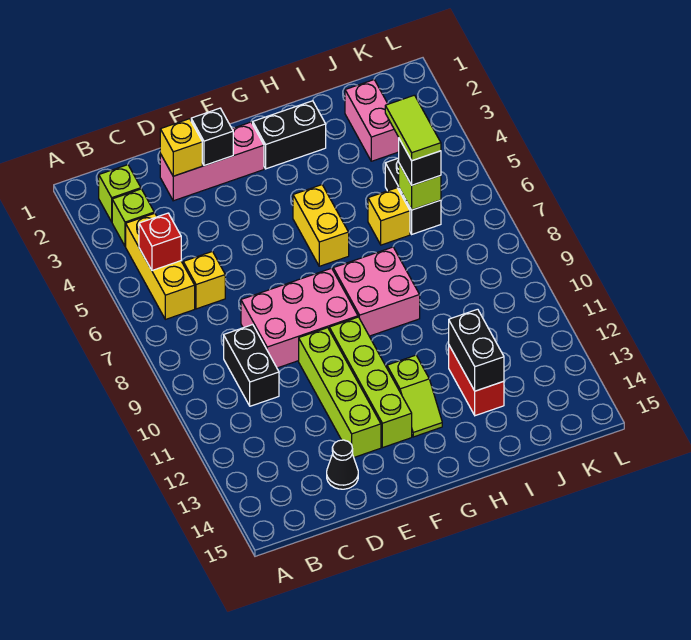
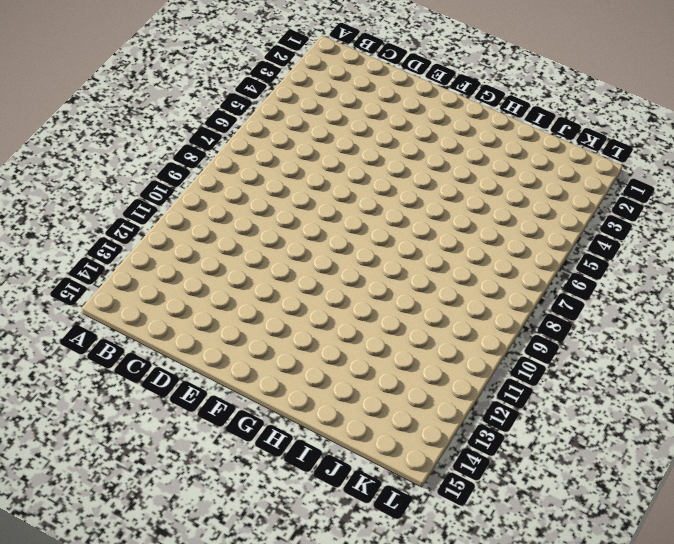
none -> lime brick B2 level 1
none -> lime brick B3 level 1
none -> yellow brick B4:B6 level 1

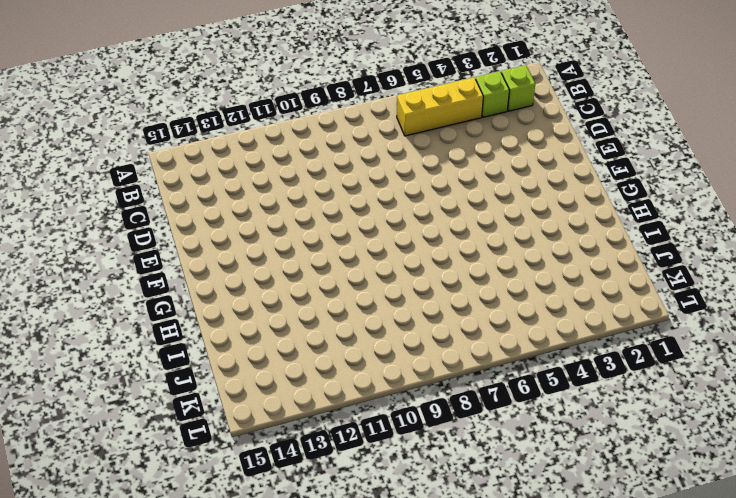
none -> yellow brick C6 level 1
none -> black brick C9:C10 level 1
none -> pink brick D2:F2 level 1

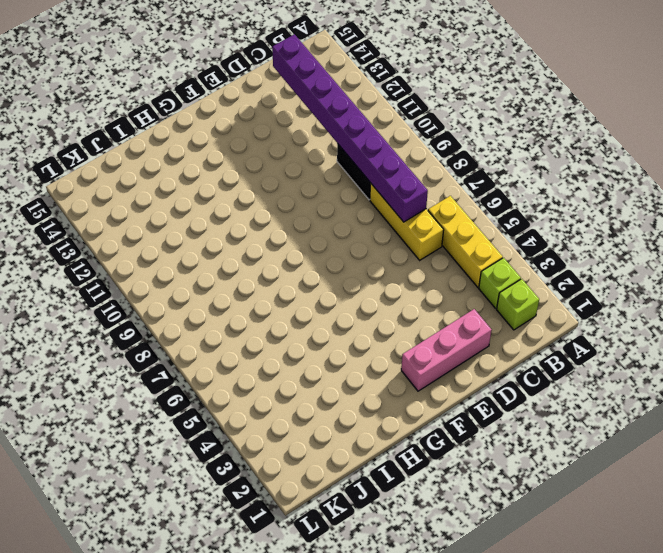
yellow brick C6:C8 level 1 -> yellow brick C6 level 1
purple brick C7:C14 level 2 -> none
none -> pink brick D8:F9 level 1
none -> black cone D14 level 1
none -> lime brick E10:E13 level 1

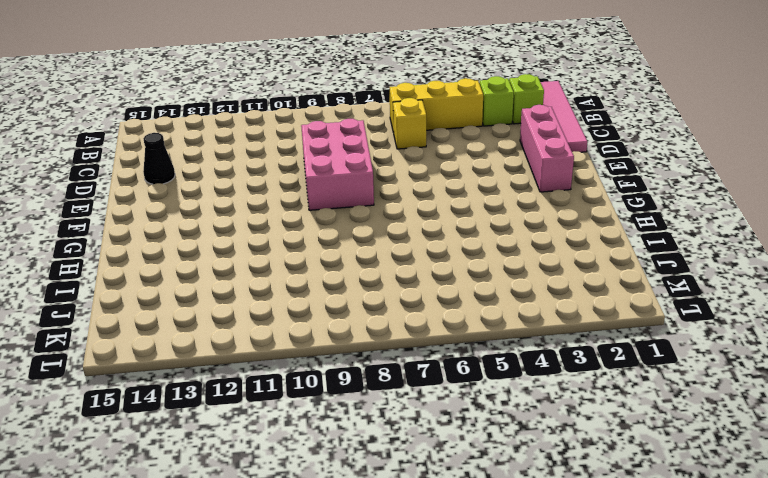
pink tile A1:D1 level 1 -> none
none -> black brick C9:C10 level 1
none -> lime brick E10:E13 level 1
none -> lime brick F10:F13 level 1

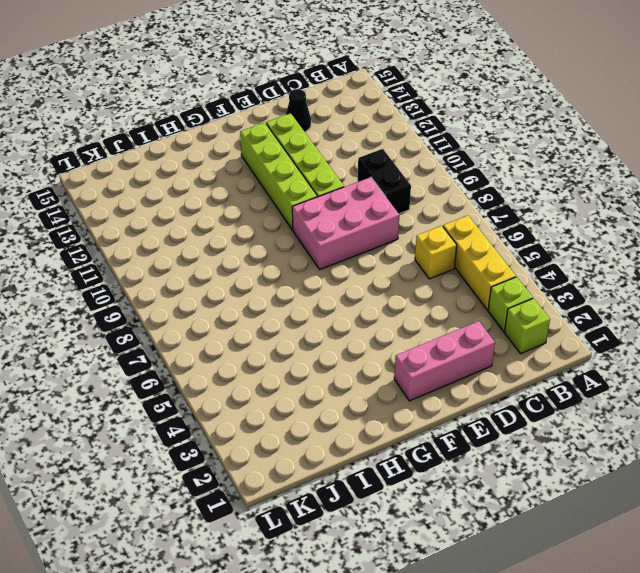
none -> black brick G2:H2 level 1
none -> yellow brick G5:G6 level 1
none -> pink brick G8:H9 level 1

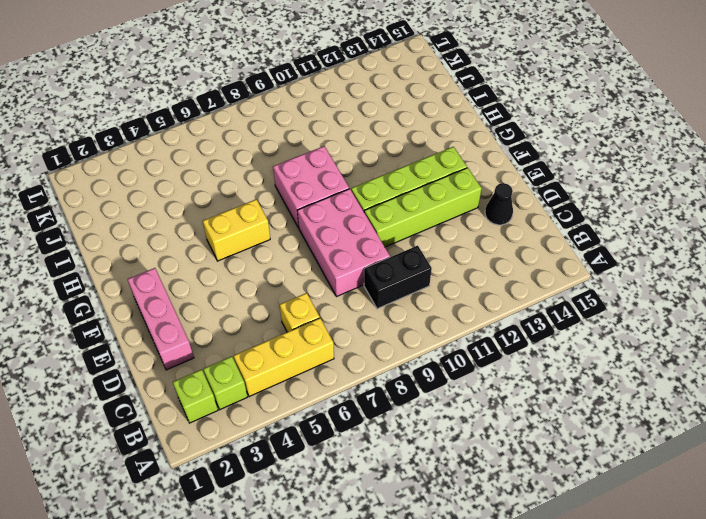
none -> black brick G2:H2 level 1
none -> lime slope G12:G13 level 1 top 12
none -> yellow brick I6 level 1

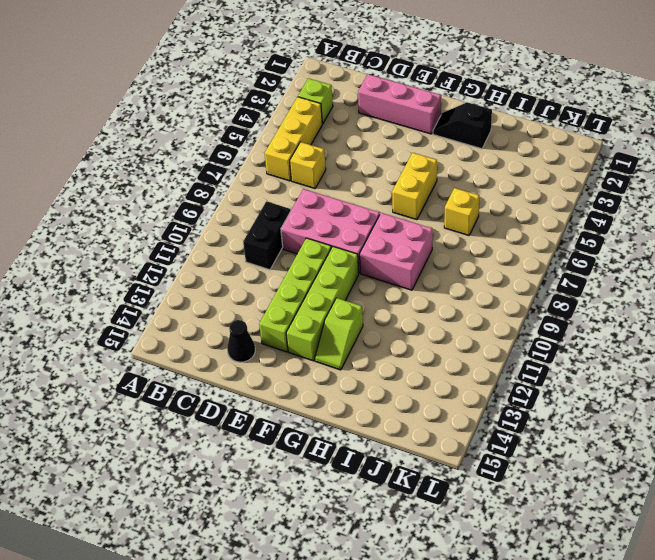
black slope G2:H2 level 1 top H -> black brick G2:H2 level 1
none -> lime brick B2 level 1
none -> red brick I12:I13 level 1
none -> pink brick J2:J3 level 1

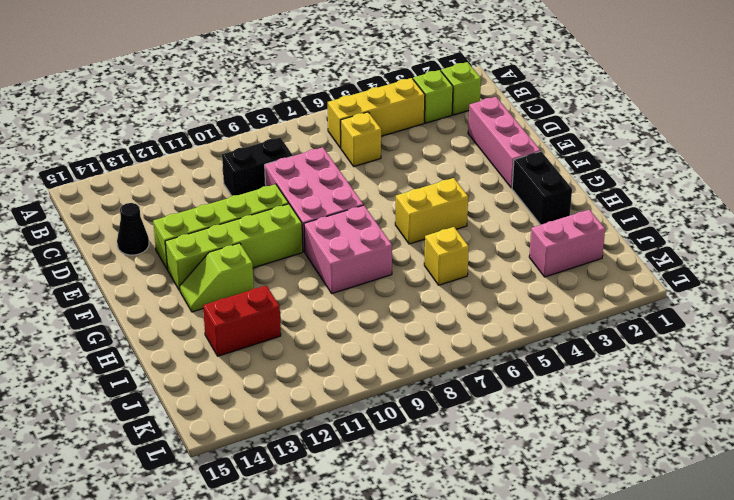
none -> black brick J5:J6 level 1
none -> red brick B5 level 2
none -> yellow brick D2 level 2

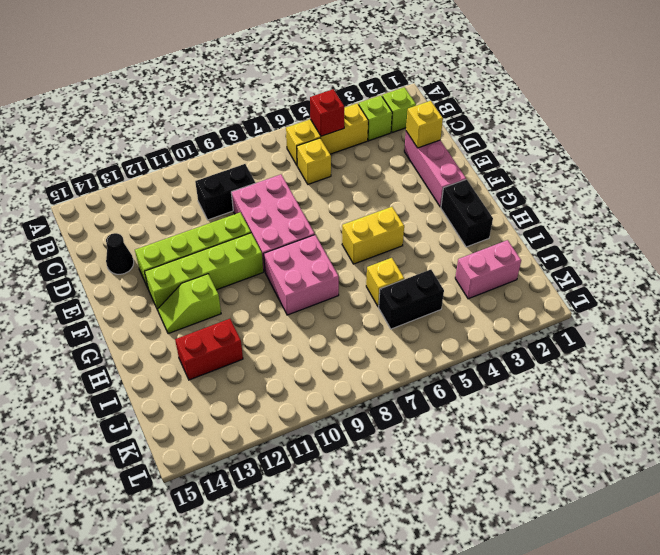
none -> black brick E2 level 2
none -> black brick I12:I13 level 2
none -> lime brick J6 level 2

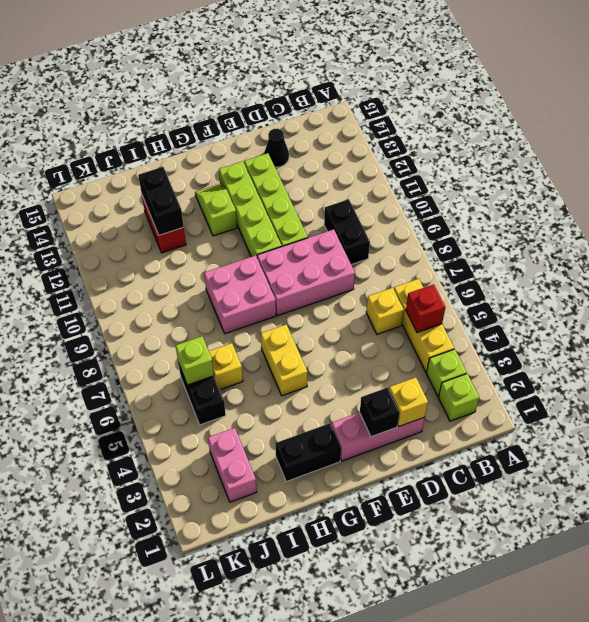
none -> black brick J6 level 3
none -> lime tile J5:J6 level 4

